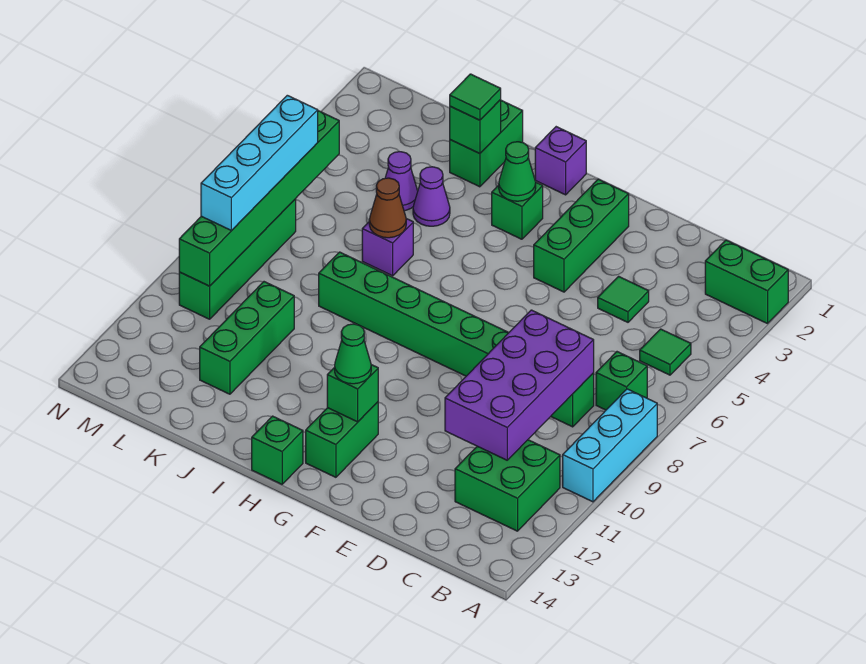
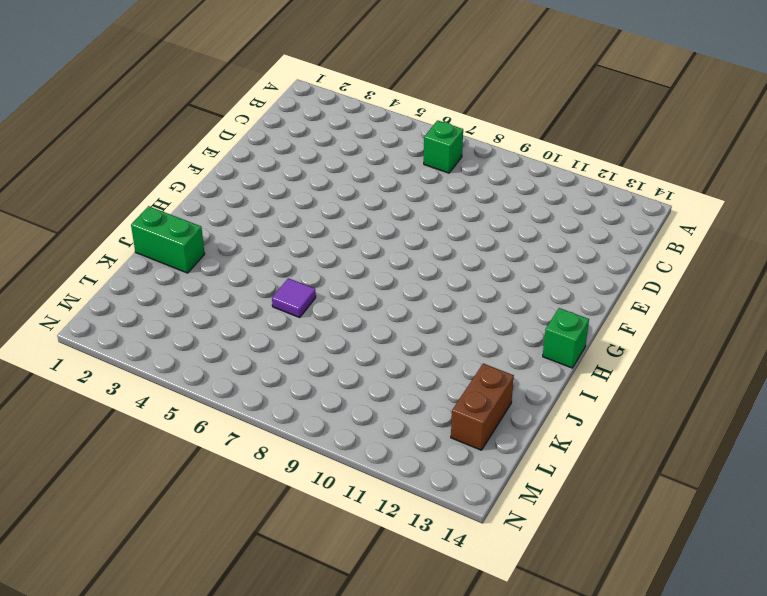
purple tile J6 level 1 -> purple brick J6 level 1
brown brick K13:L13 level 1 -> none
none -> green brick A2:B2 level 1
none -> cyan brick A8:A10 level 1
none -> green tile B5 level 1

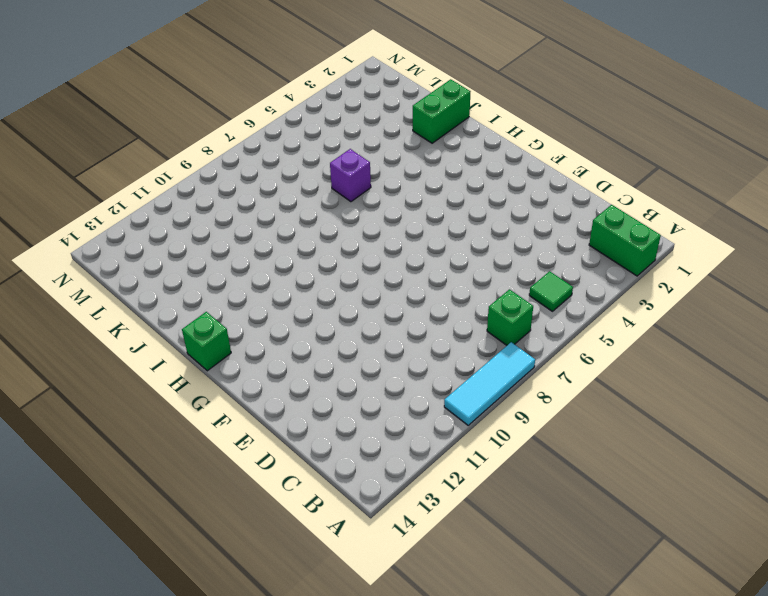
cyan tile A8:A10 level 1 -> cyan brick A8:A10 level 1
none -> green brick B11:C12 level 1
none -> green brick C8:J8 level 1
none -> green tile D4 level 1

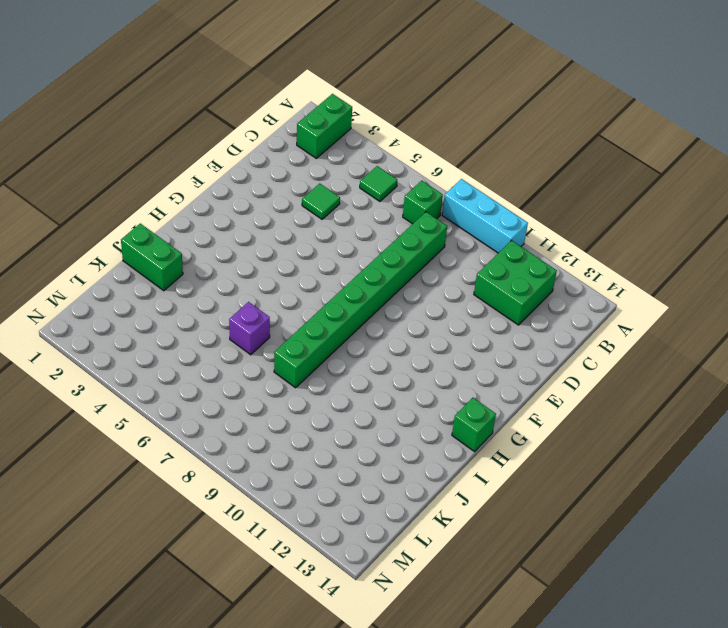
none -> green brick F2:F4 level 1
none -> green brick G12:G13 level 1
none -> purple brick H1 level 1

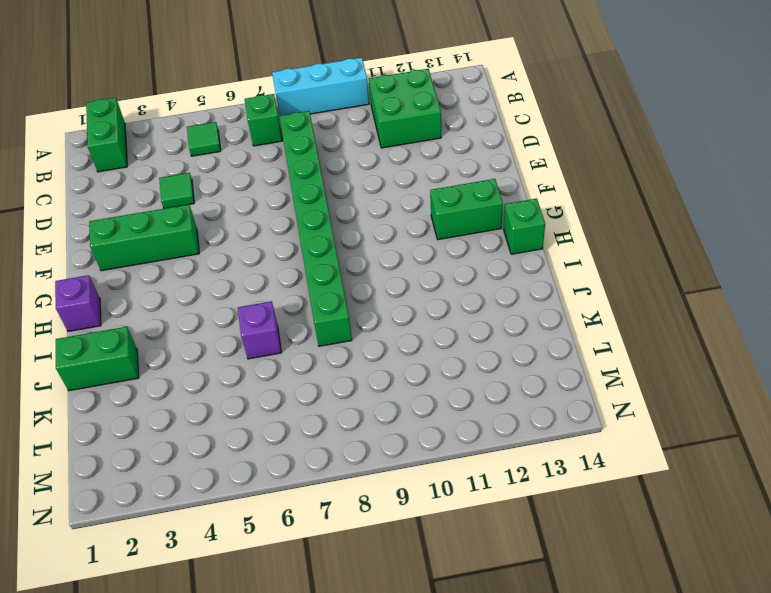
none -> green brick H3 level 1
none -> purple cone J4 level 1
none -> purple cone K4 level 1

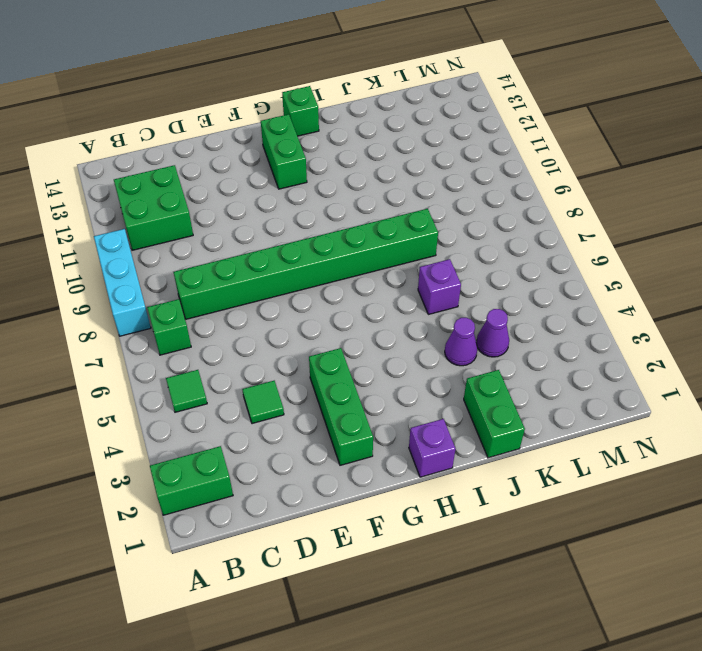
none -> green brick H3 level 1
none -> green brick K10:K12 level 1
none -> green brick M7:M10 level 1

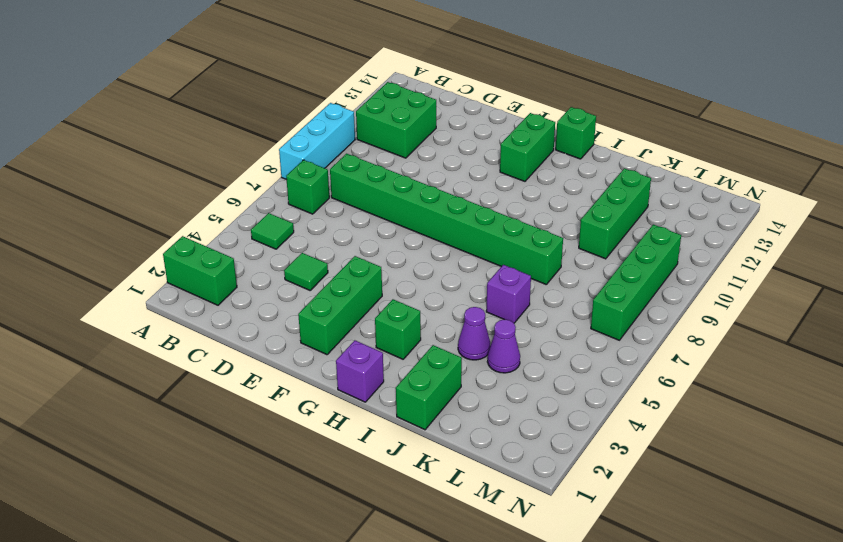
none -> purple brick C8:D11 level 2
none -> green brick G12 level 2
none -> green cone H3 level 2

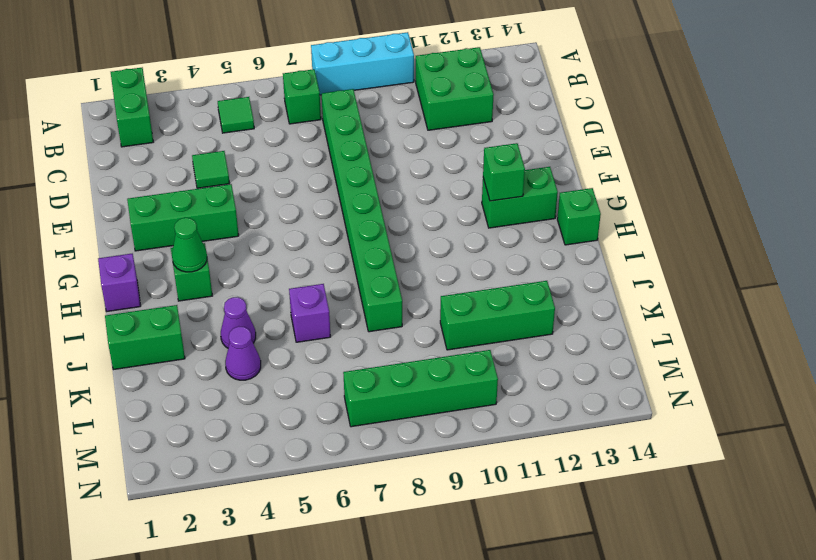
none -> purple brick C8:D11 level 2
none -> green brick J2 level 2
none -> brown cone J6 level 2

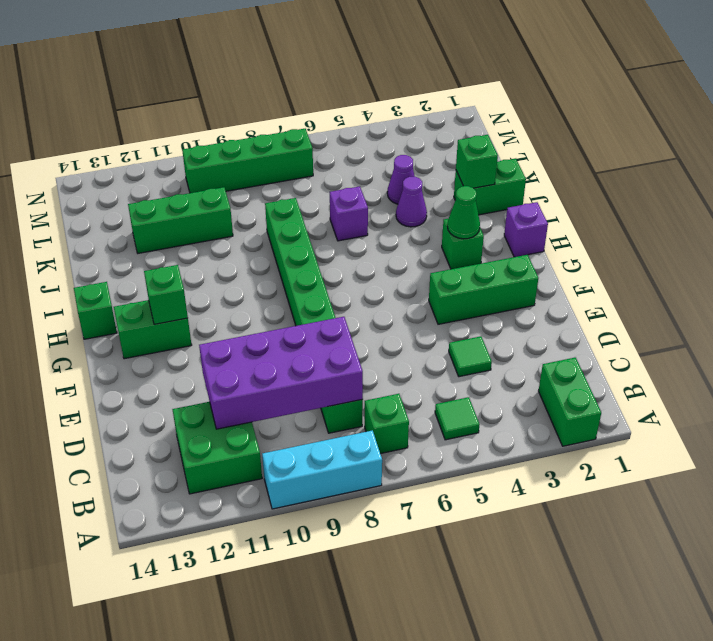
none -> brown cone J6 level 2
none -> green brick M5:M10 level 2
none -> green cone G12 level 3

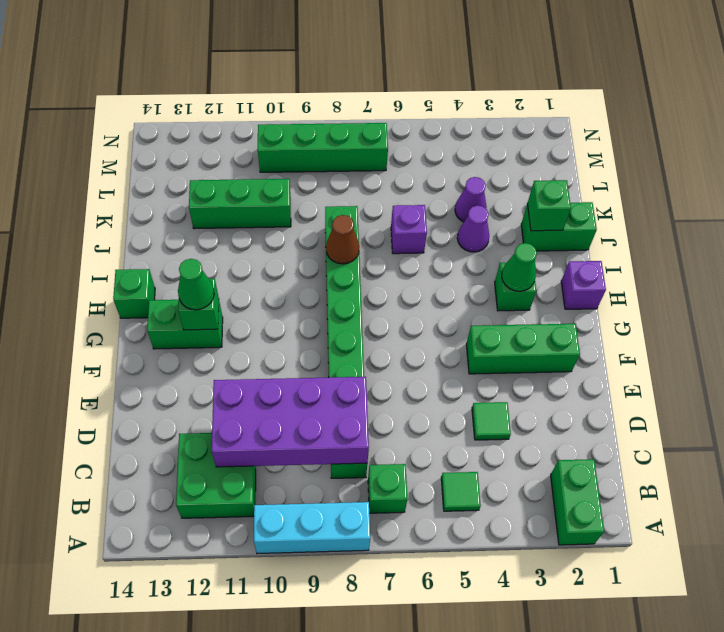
brown cone I8 level 2 -> brown cone J6 level 2
none -> green brick M5:M10 level 2
none -> green tile J2 level 3
none -> cyan brick M6:M9 level 3

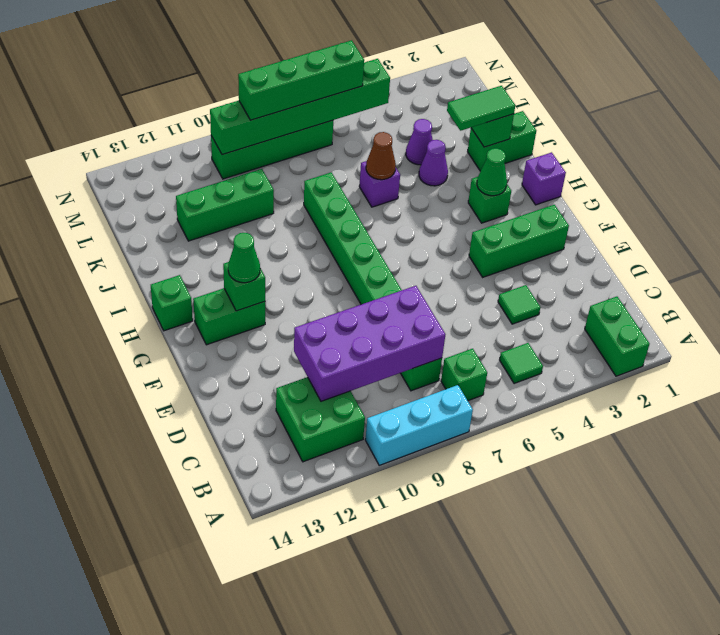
green tile J2:J3 level 3 -> green tile J2 level 3
green brick M6:M9 level 3 -> cyan brick M6:M9 level 3

